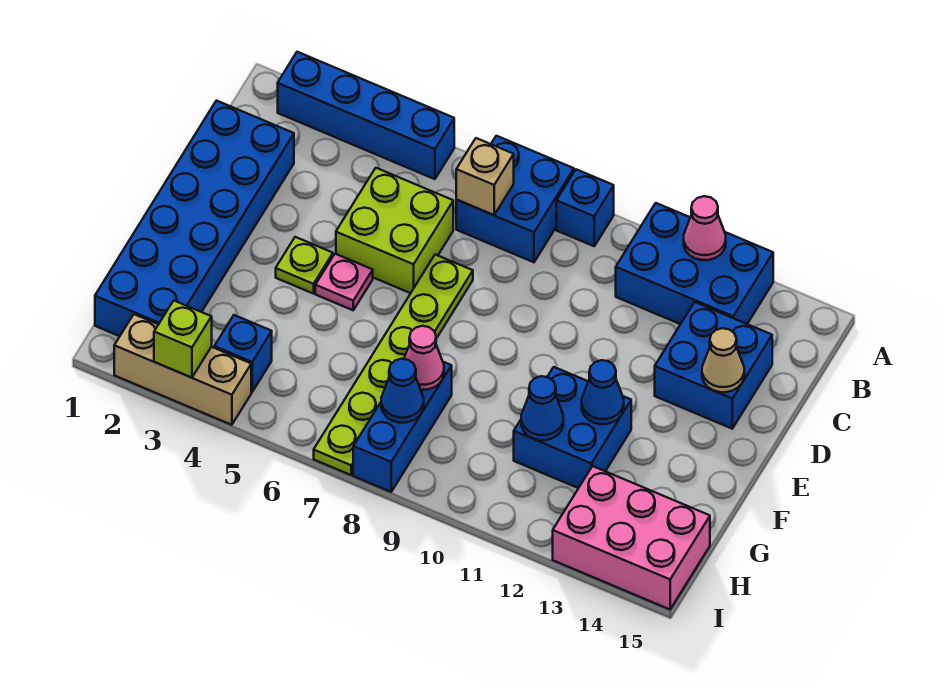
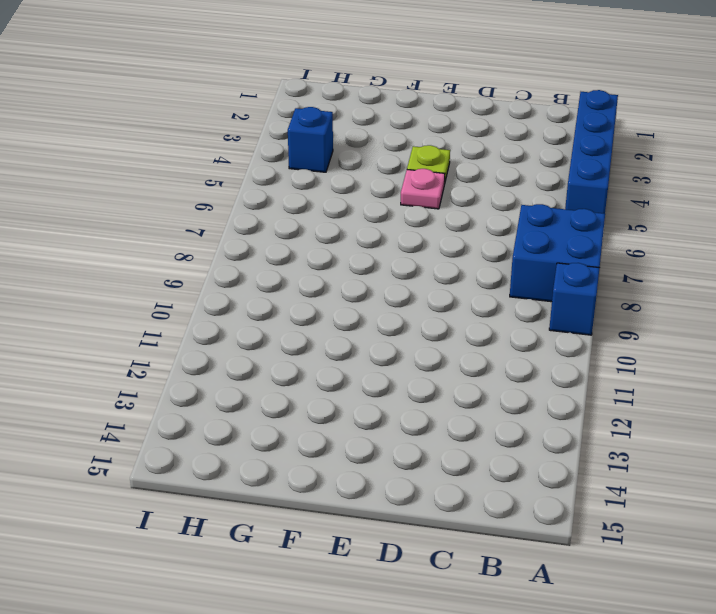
none -> blue brick A11:B13 level 1
none -> blue brick C1:H2 level 1
none -> lime brick C5:D6 level 1

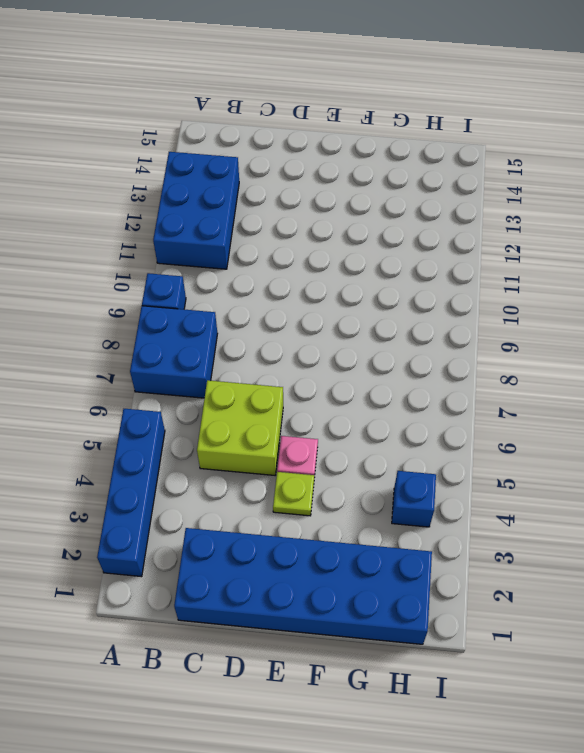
none -> blue brick C13:D14 level 1
none -> lime plate D7:I7 level 1
none -> blue brick F11:G12 level 1

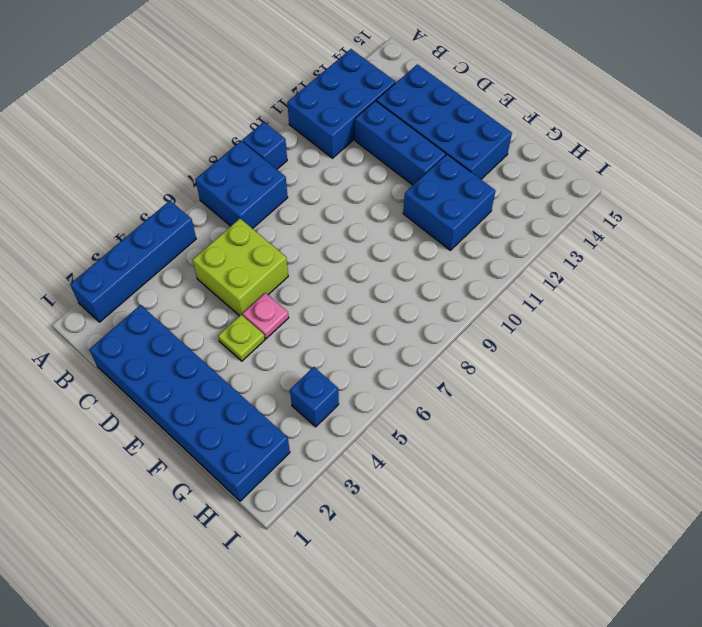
blue brick C12:E12 level 1 -> blue brick G8:I8 level 1
blue brick C13:F14 level 1 -> blue brick C13:D14 level 1
none -> lime plate D7:I7 level 1
none -> pink brick H13:I15 level 1
none -> tan brick I2:I4 level 1

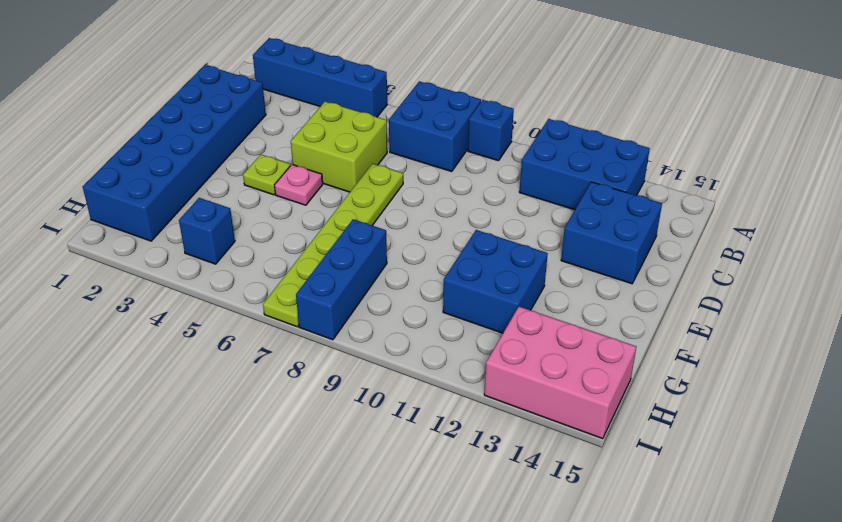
none -> tan brick I2:I4 level 1
none -> pink cone A12 level 2
none -> tan brick B7 level 2

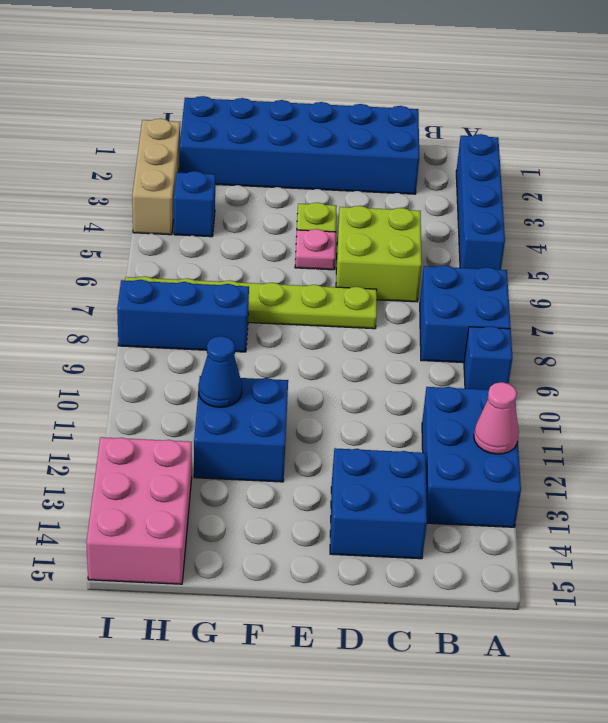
none -> tan brick B7 level 2
none -> tan cone D14 level 2
none -> blue cone F12 level 2

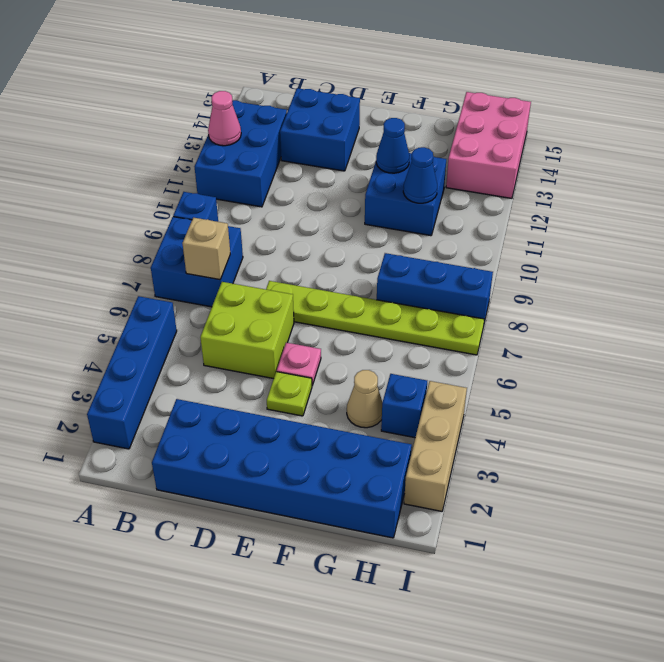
tan cone G4 level 1 -> tan cone D14 level 2
none -> pink cone G8 level 2
none -> blue cone H8 level 2
none -> lime brick I3 level 2

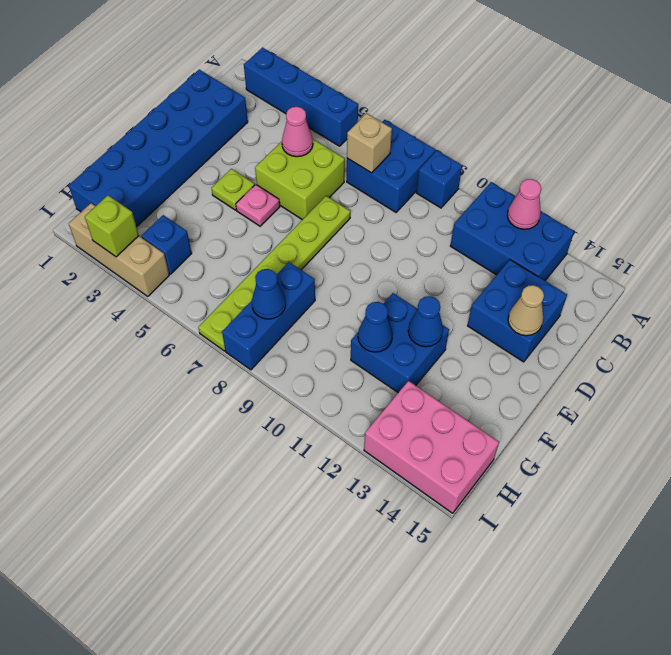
pink cone C5 level 2 -> pink cone G8 level 2

